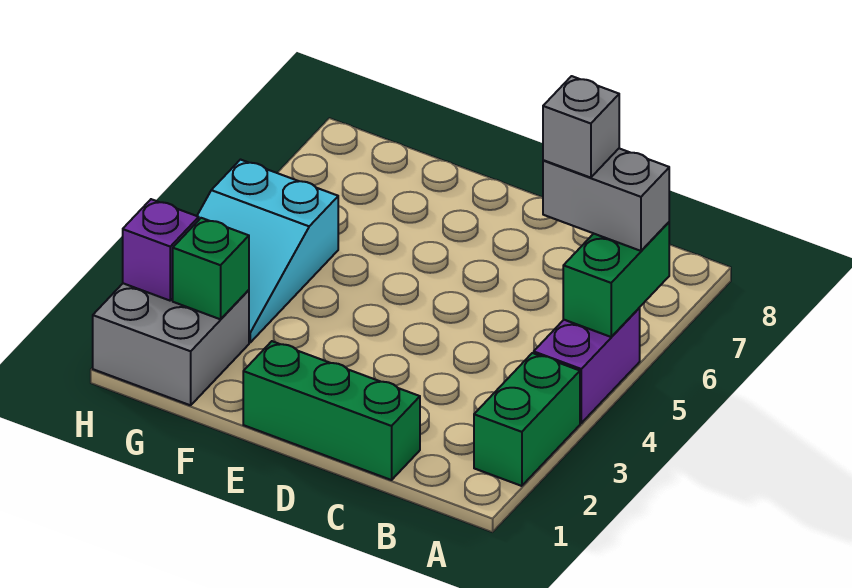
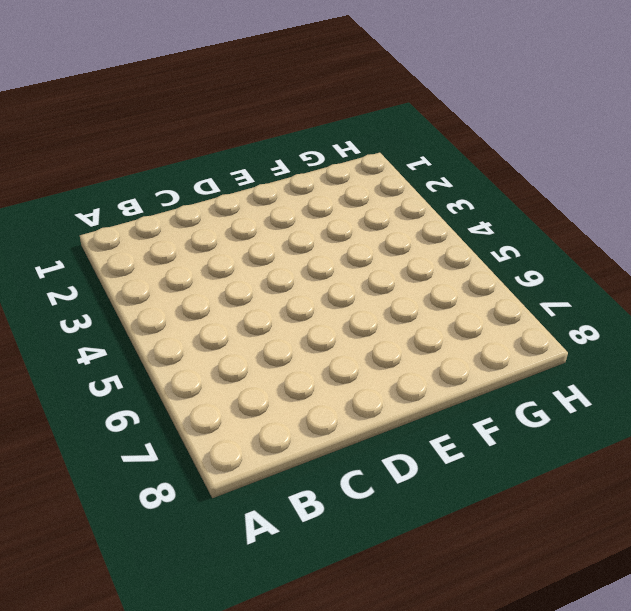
none -> green brick A2:A3 level 1
none -> purple brick A4:A5 level 1

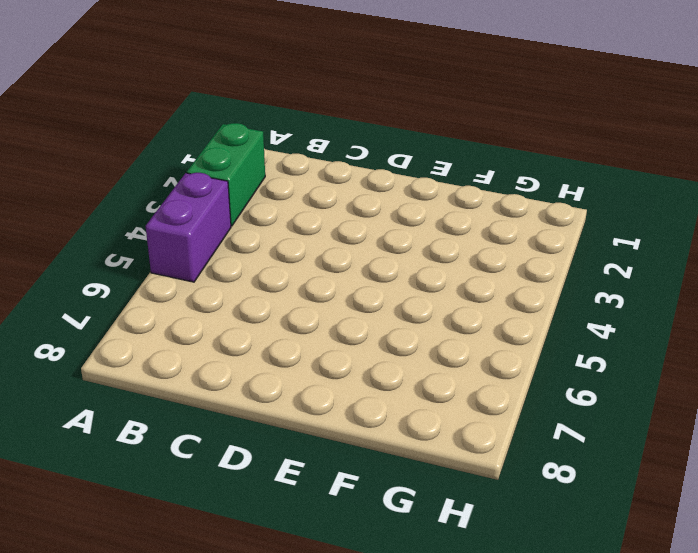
none -> green brick C1:E1 level 1
none -> grey brick G1:H2 level 1

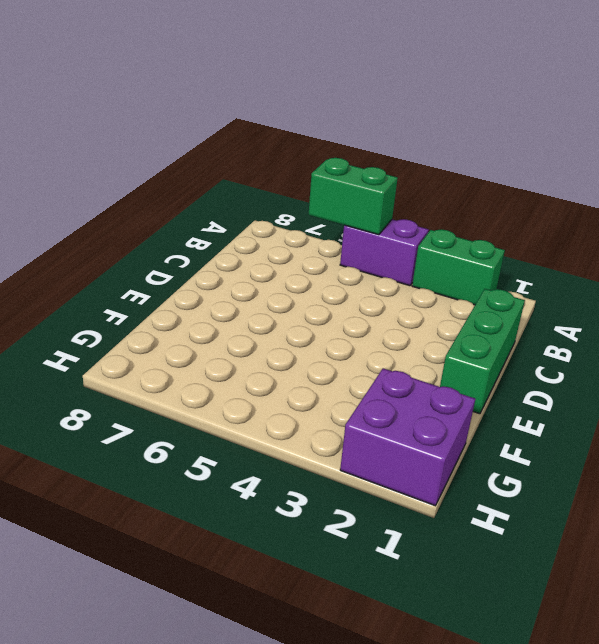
purple brick G1:H2 level 1 -> grey brick G1:H2 level 1
none -> cyan slope G3:H5 level 1 top 5
none -> green brick G2 level 2

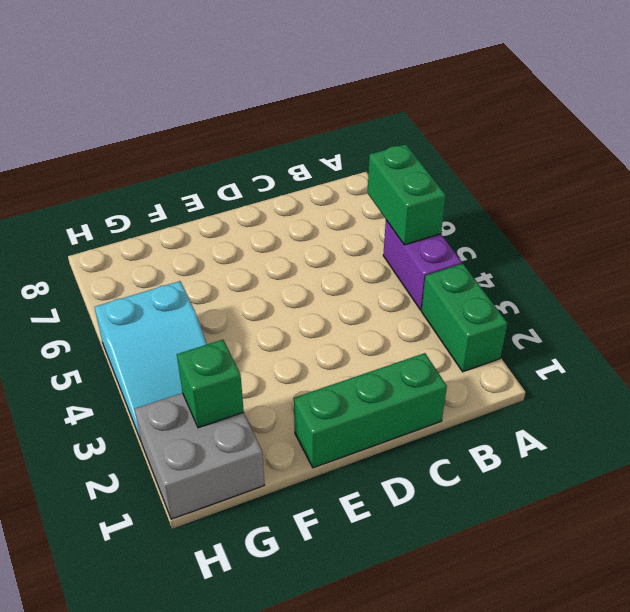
none -> purple brick H2 level 2
none -> grey brick A6:B6 level 3

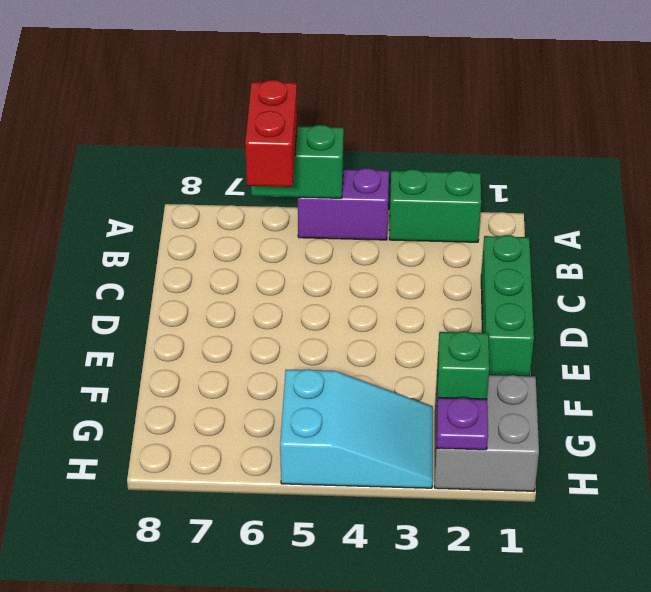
red brick A6:B6 level 3 -> grey brick A6:B6 level 3
purple plate H2 level 2 -> purple brick H2 level 2
none -> grey brick B6 level 4

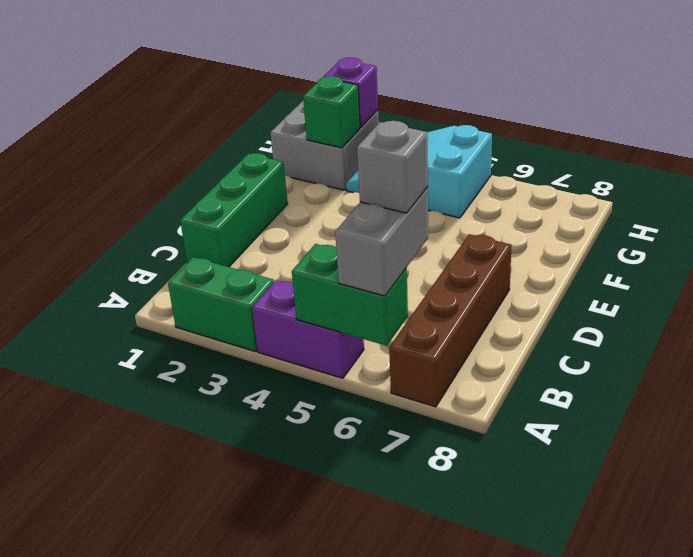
brown brick A7:D7 level 1 -> none

